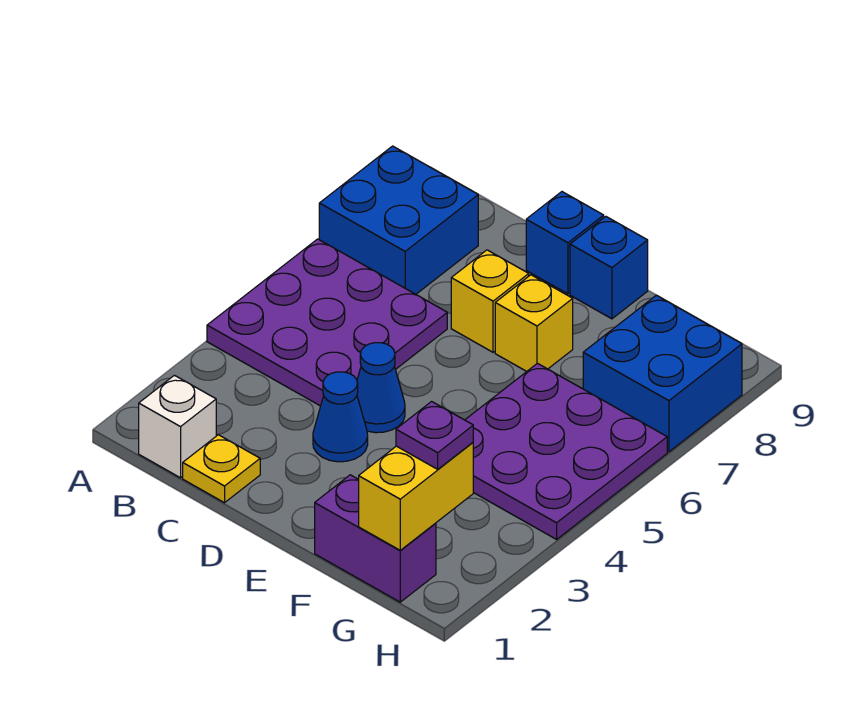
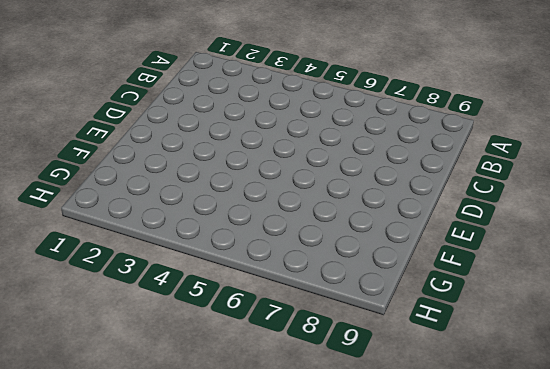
none -> purple plate A4:C6 level 1
none -> blue brick A7:B8 level 1
none -> white brick B1 level 1

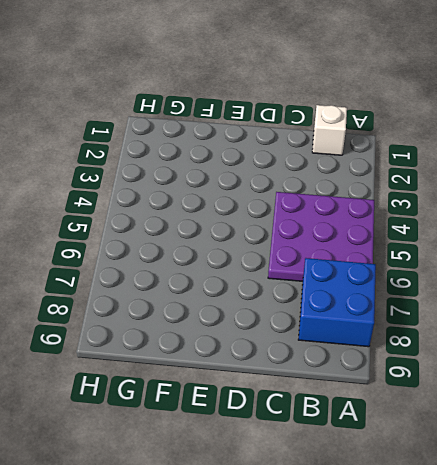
none -> yellow plate C1 level 1
none -> blue cone D3 level 1
none -> blue cone D4 level 1

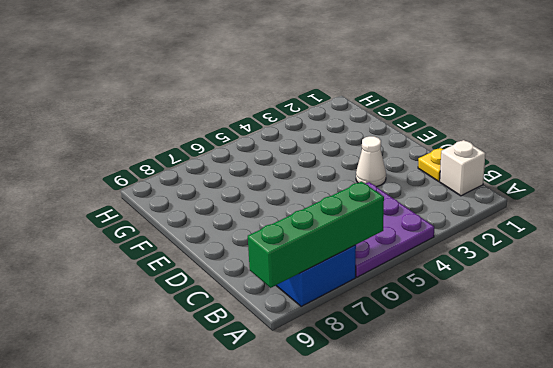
green brick A6:A9 level 2 -> none
white cone D3 level 1 -> blue cone D3 level 1
none -> blue cone D4 level 1
none -> yellow brick D7 level 1
none -> blue brick D9 level 1

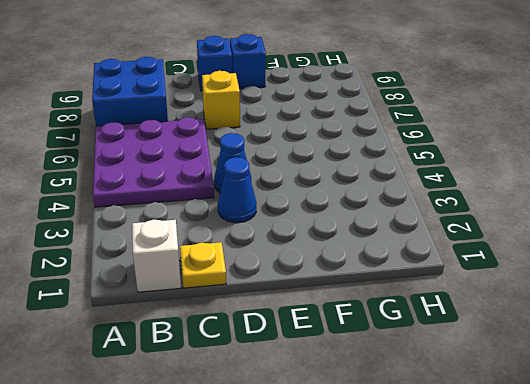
none -> yellow brick E7 level 1
none -> purple brick F1:G1 level 1
none -> purple plate F4:H6 level 1

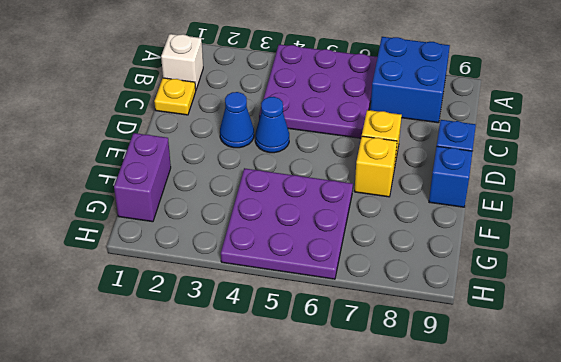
none -> blue brick G7:H8 level 1
none -> yellow brick G1:G2 level 2
none -> purple plate G2 level 3

